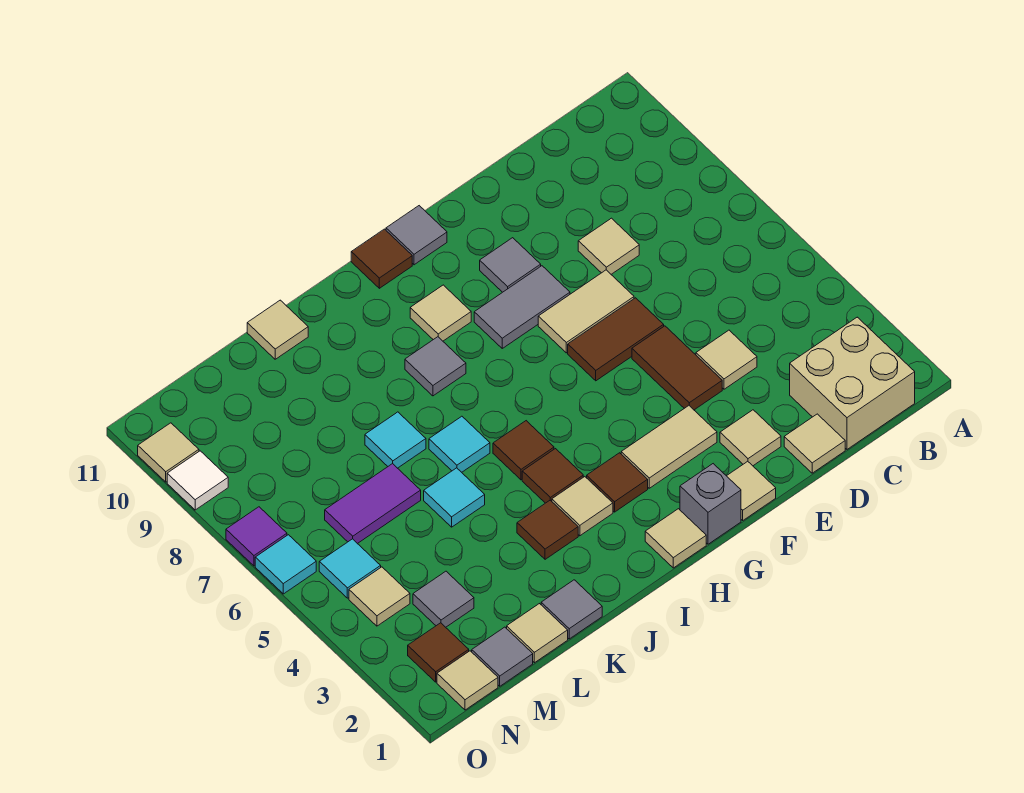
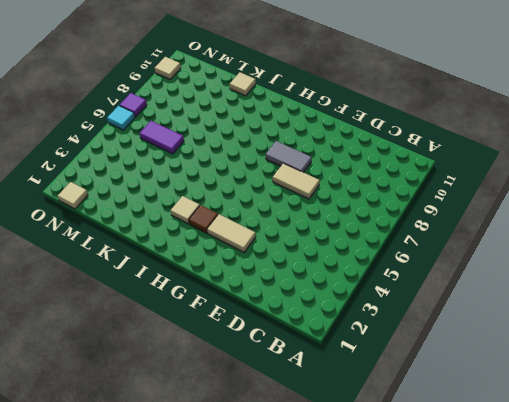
none -> tan brick B1:C2 level 1
none -> tan tile D1 level 1
none -> tan tile D4 level 1
none -> tan tile D8 level 1

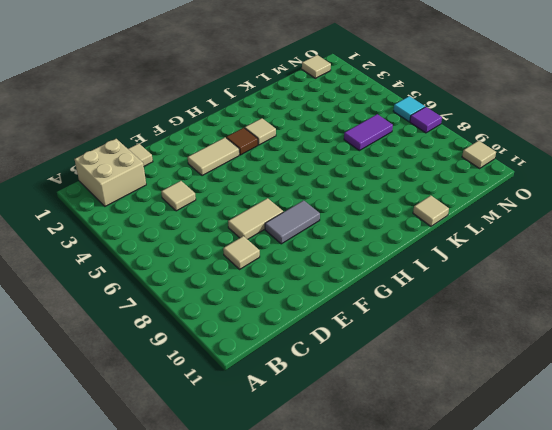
none -> tan tile E2 level 1
none -> brown tile E4:E5 level 1
none -> brown tile E6:F6 level 1
none -> tan tile F1 level 1

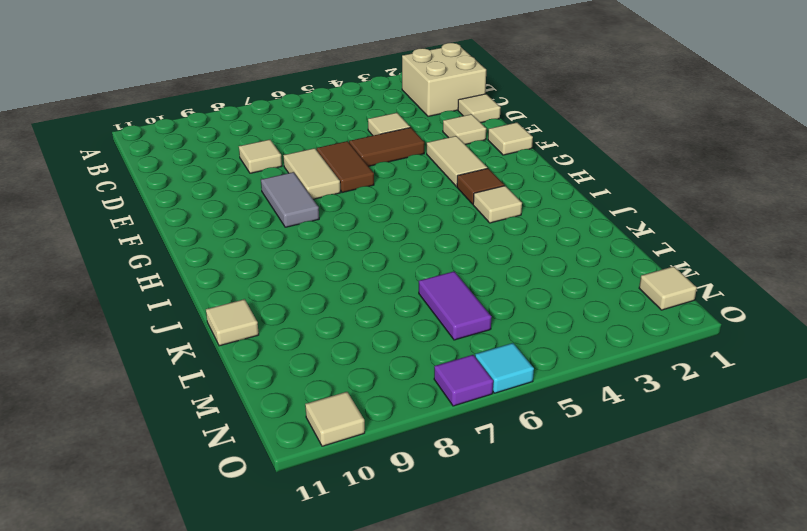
none -> grey tile F9 level 1
none -> grey brick G1 level 1
none -> grey tile G11 level 1
none -> tan tile H1 level 1

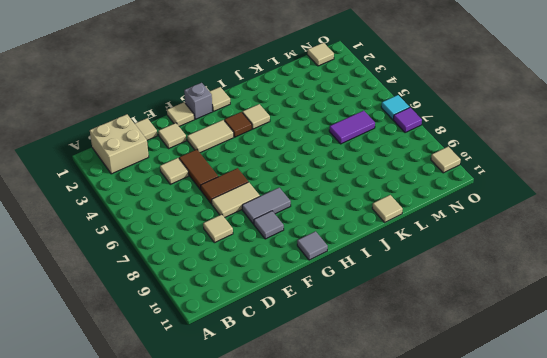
none -> tan tile H9 level 1
none -> brown tile H11 level 1
none -> brown tile I4 level 1
none -> brown tile I5 level 1

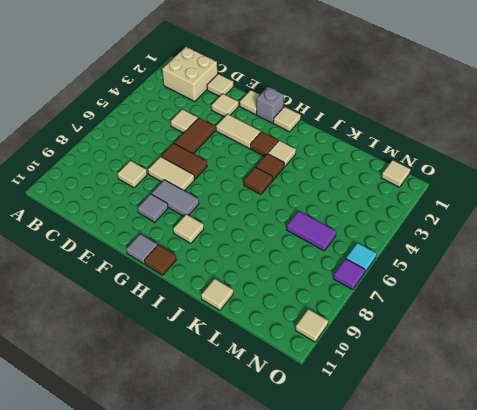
none -> grey tile I8 level 1
none -> brown tile J3 level 1
none -> cyan tile J6 level 1
none -> grey tile K1 level 1

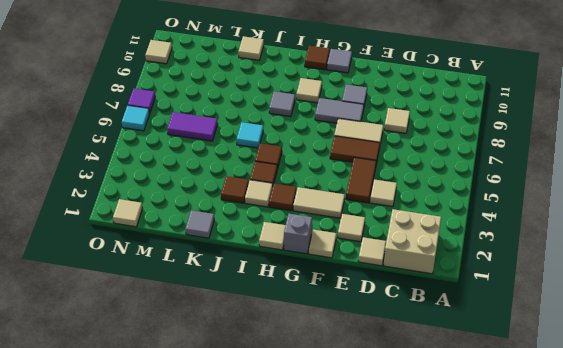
none -> cyan tile K5 level 1
none -> cyan tile K7 level 1
none -> tan tile L1 level 1
none -> grey tile M1 level 1

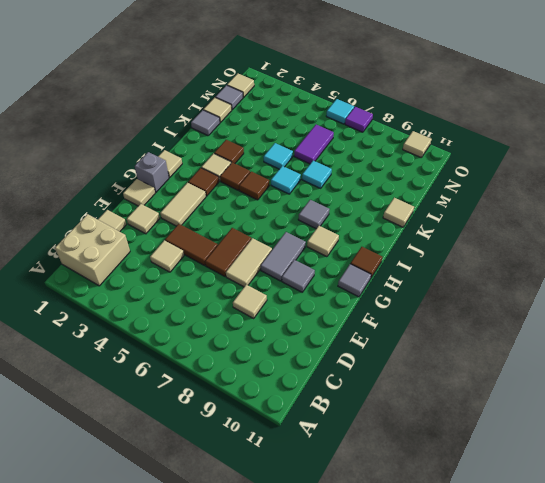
none -> grey tile M3 level 1
none -> brown tile N2 level 1
none -> tan tile N4 level 1
none -> cyan tile N5 level 1

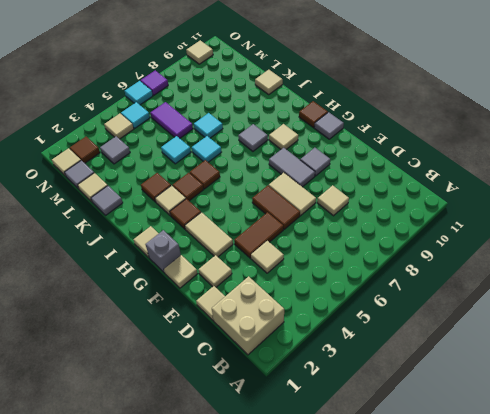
none -> white tile O9 level 1

